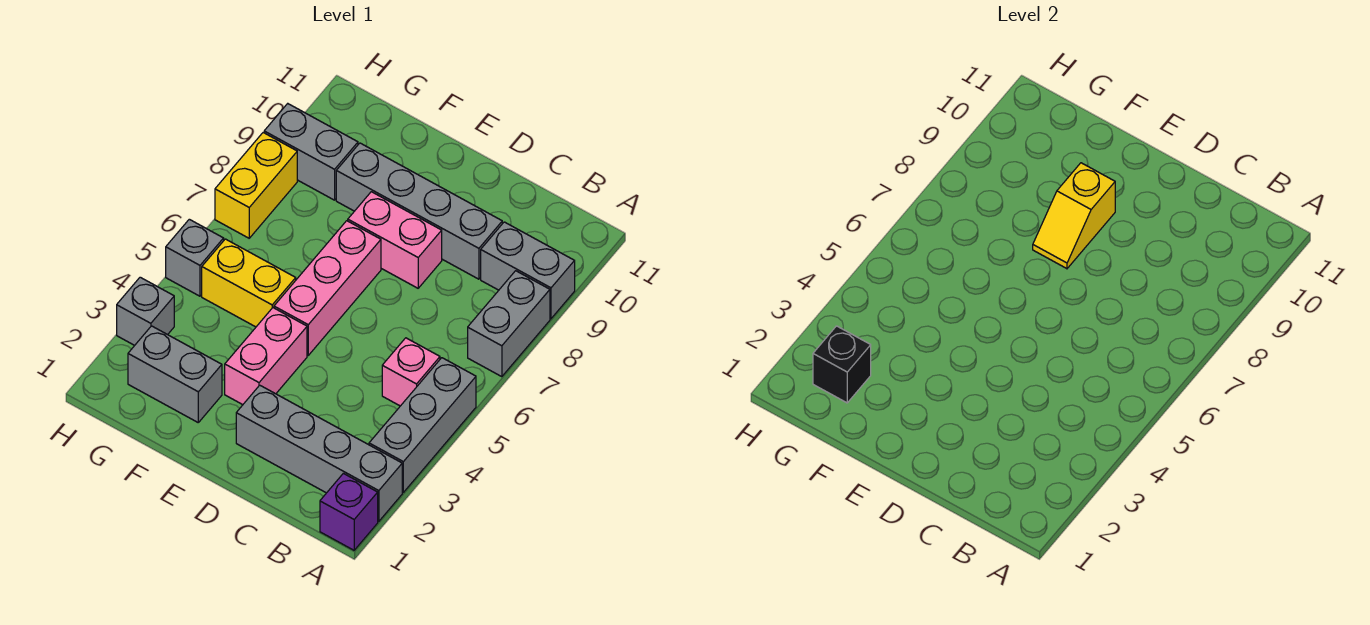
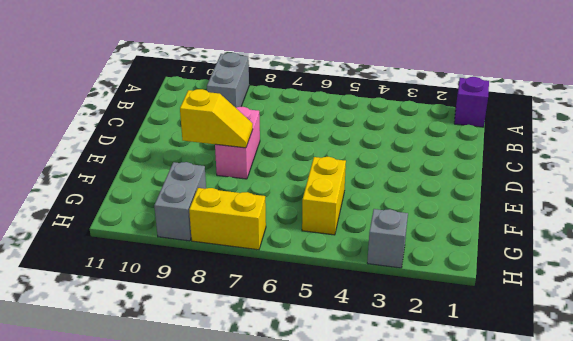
none -> grey brick A2:D2 level 1
none -> grey brick A3:A5 level 1
none -> grey brick A7:A8 level 1

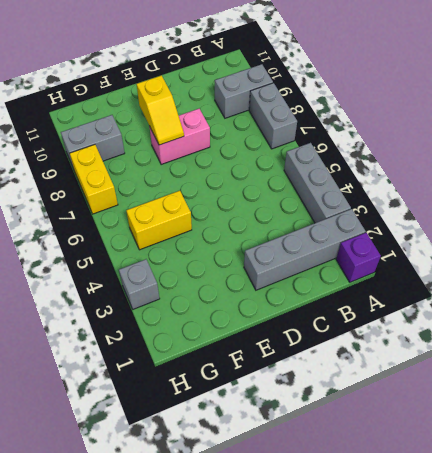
none -> pink brick B5 level 1
none -> grey brick C9:F9 level 1
none -> pink brick E3:E4 level 1

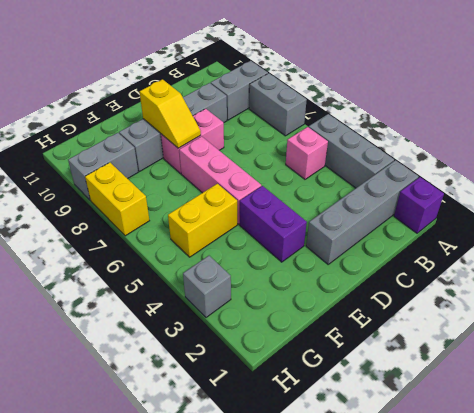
purple brick E3:E4 level 1 -> pink brick E3:E4 level 1
none -> grey brick F2:G2 level 1
none -> grey brick H5 level 1
none -> black brick G2 level 2

